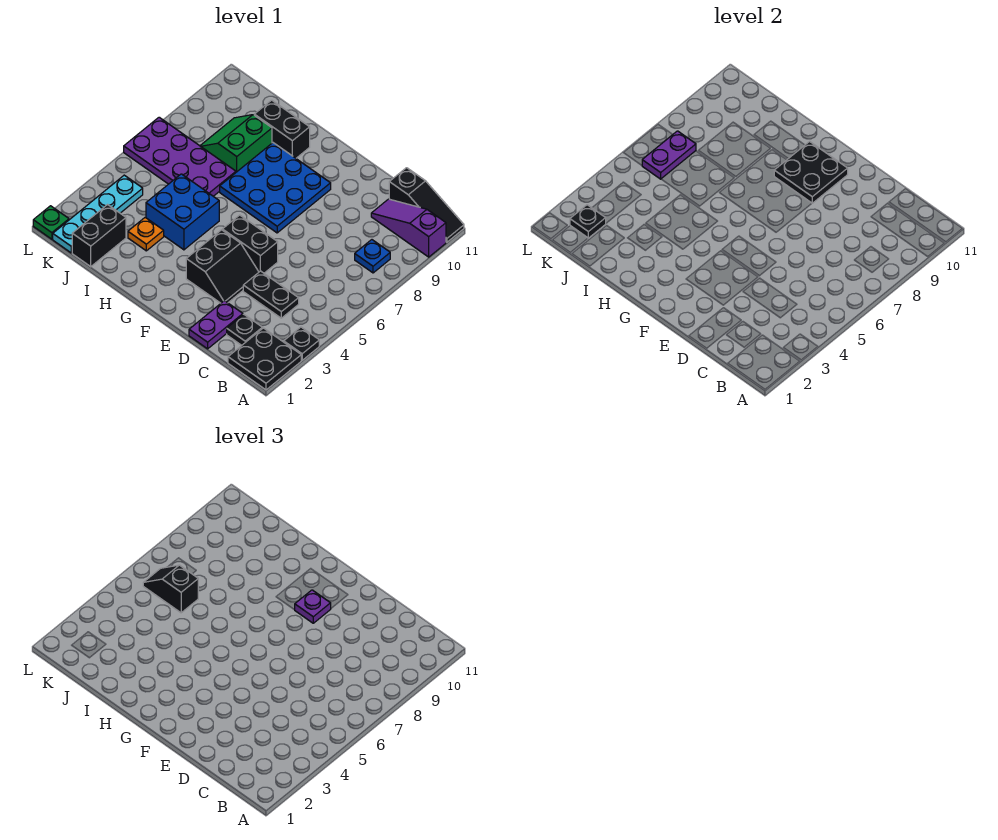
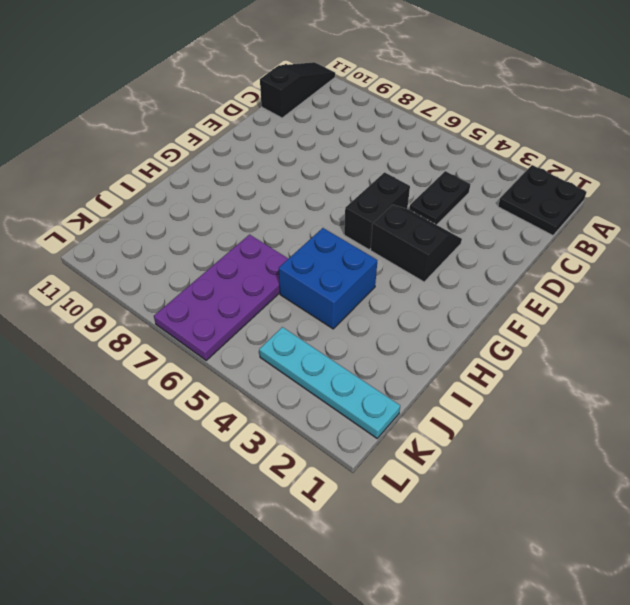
none -> black plate A3 level 1
none -> purple slope A10:C10 level 1 top A
none -> blue plate B8 level 1

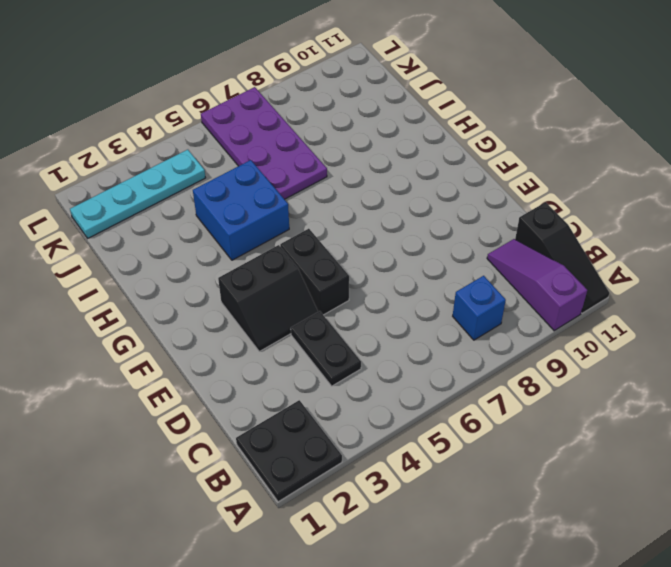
blue brick B8 level 1 -> blue plate B8 level 1
none -> black plate A3 level 1
none -> black plate C2 level 1
none -> purple plate D1:D2 level 1

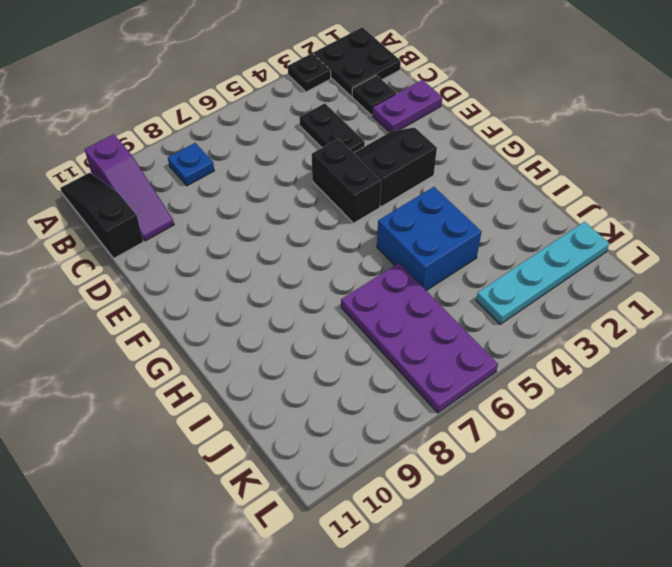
none -> blue plate F7:H9 level 1
none -> black brick H10:I10 level 1
none -> orange plate I3 level 1

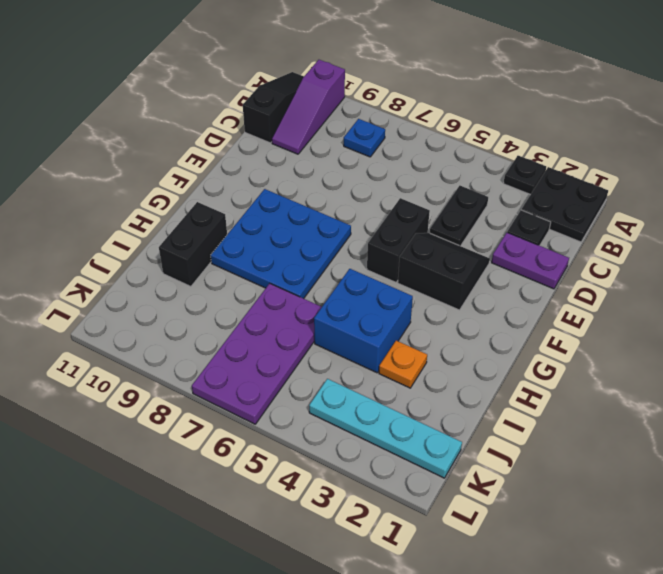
none -> green slope I8:J9 level 1 top I
none -> black brick J1:J2 level 1
none -> green plate L1 level 1

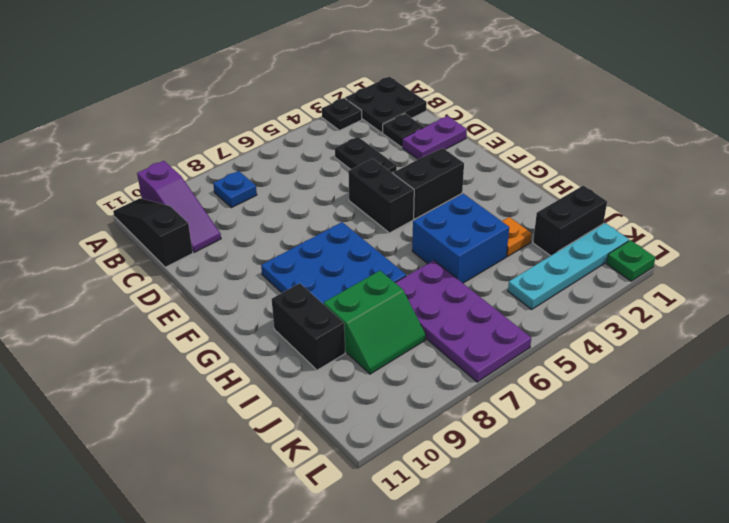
none -> black plate F9:G10 level 2
none -> black plate K2 level 2
none -> purple plate K6:K7 level 2

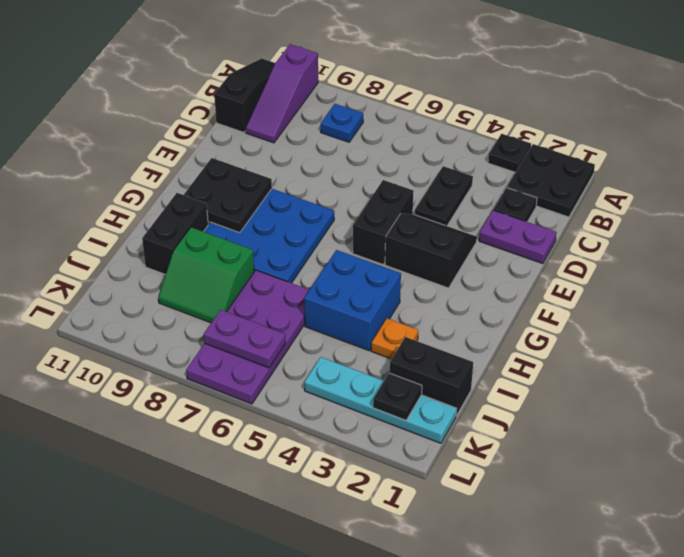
none -> green plate L1 level 1
none -> purple plate F9 level 3
none -> black slope J6:K6 level 3 top J

